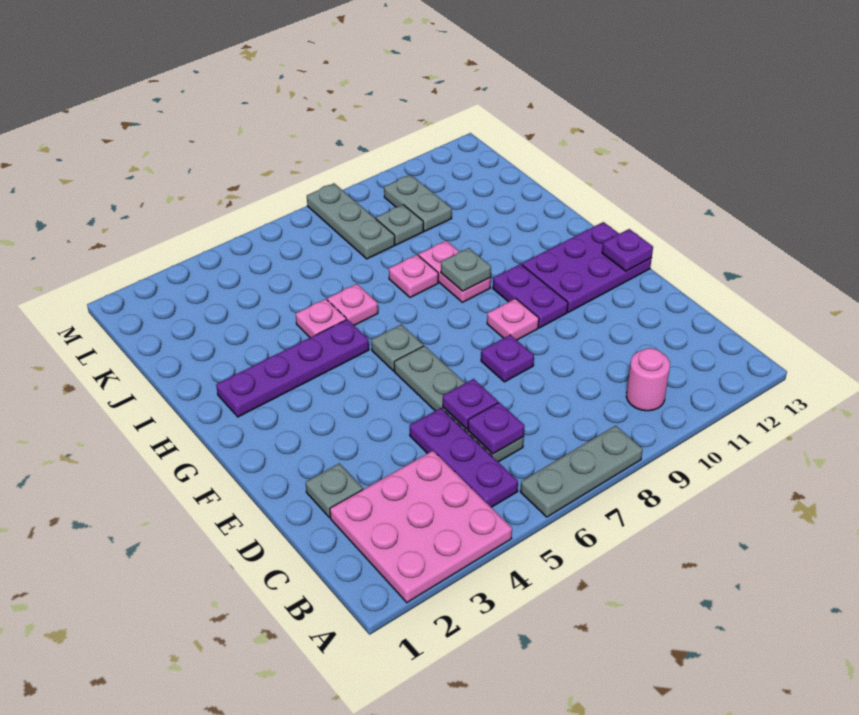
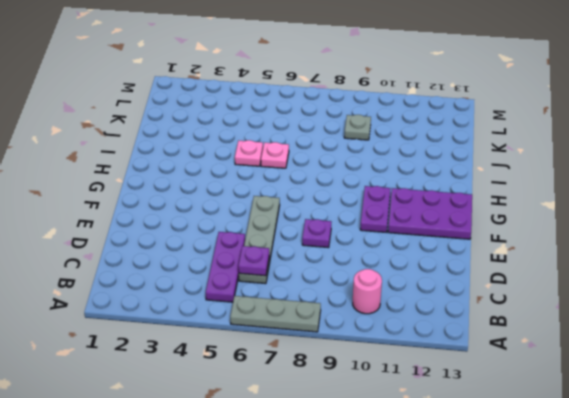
none -> pink plate A2:C4 level 1
none -> grey plate D2 level 1
none -> pink plate F9 level 1

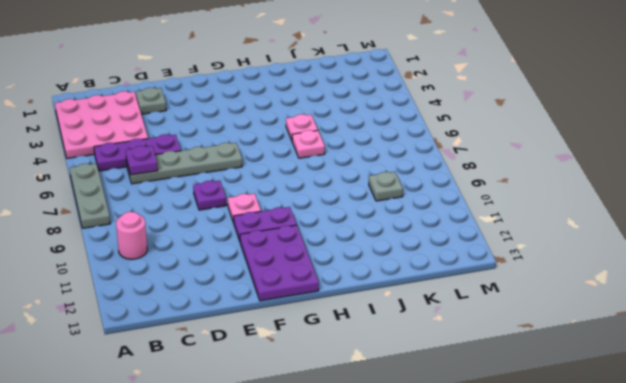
none -> grey plate G6 level 1
none -> purple plate H2:H5 level 1
none -> pink plate H9:I9 level 1

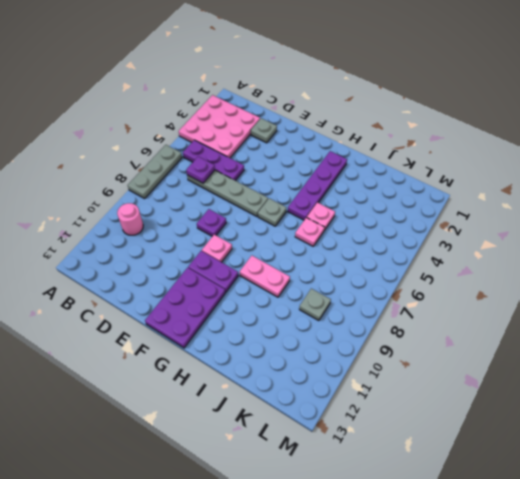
none -> pink plate I8 level 1
none -> grey plate K8:M8 level 1
none -> grey plate K10:L10 level 1

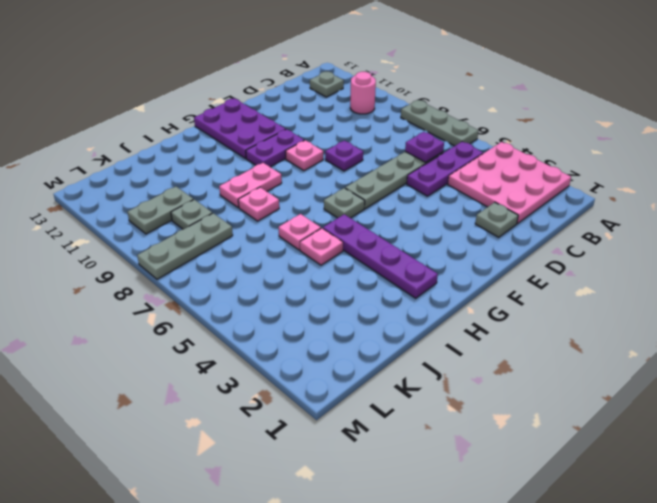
grey plate B12 level 1 -> grey plate H9 level 2
none -> purple plate D6 level 2
none -> purple plate F13 level 2

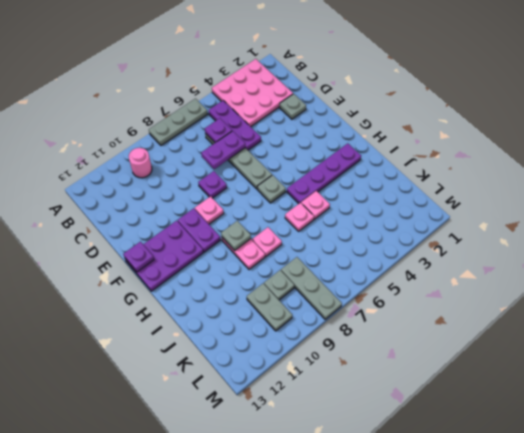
purple plate D6:D7 level 2 -> purple plate D6 level 2

